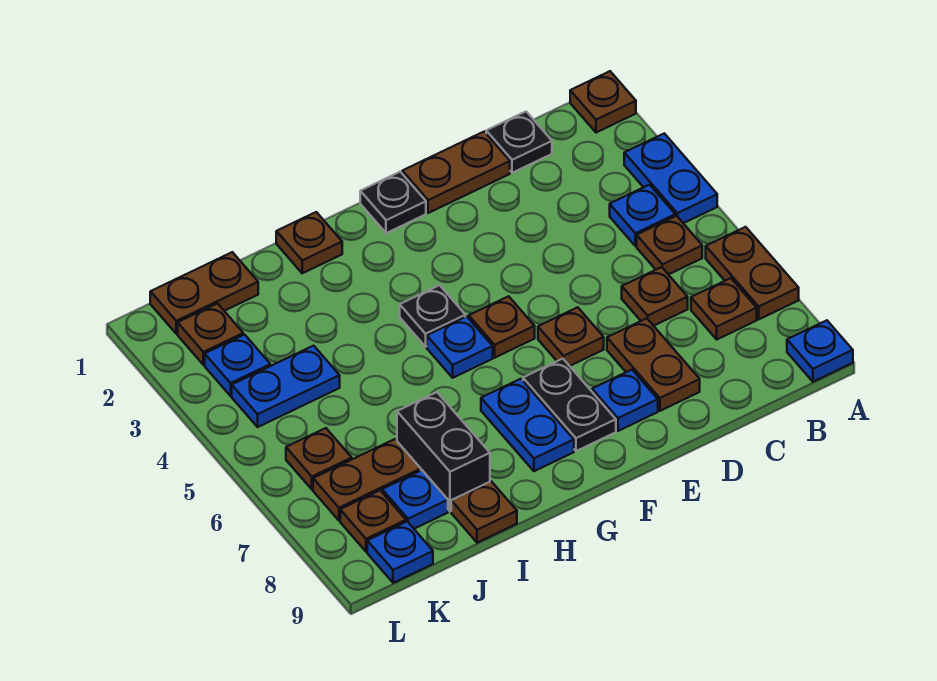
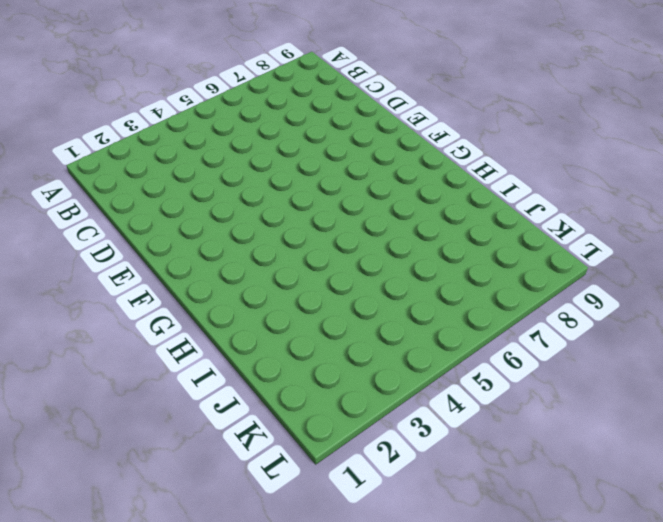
none -> brown plate A1 level 1
none -> blue plate A3:A4 level 1
none -> brown plate A6:A7 level 1
none -> blue plate A9 level 1

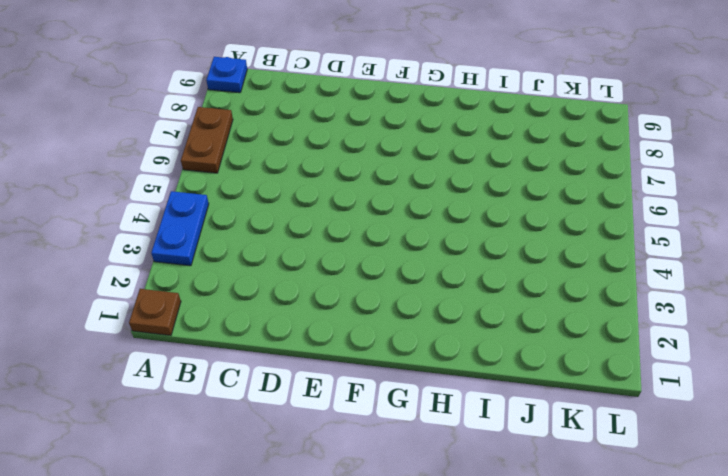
none -> blue plate B4 level 1
none -> brown plate B5 level 1
none -> brown plate B7 level 1
none -> black plate C1 level 1

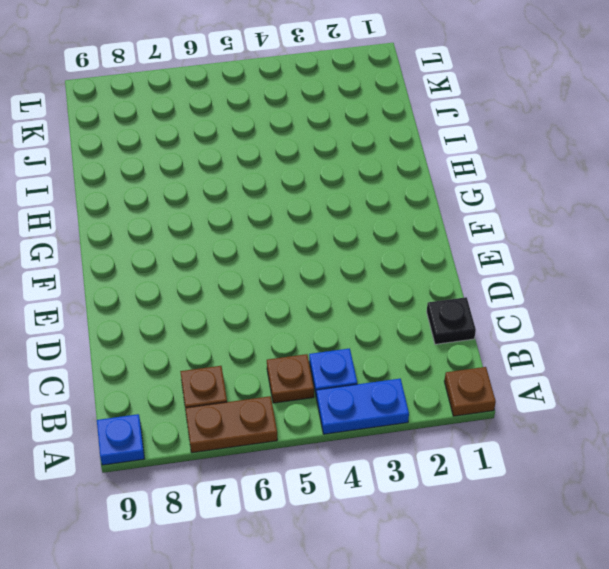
none -> brown plate C6 level 1
none -> brown plate D1:E1 level 1
none -> brown plate D7:D8 level 1
none -> brown plate E6 level 1

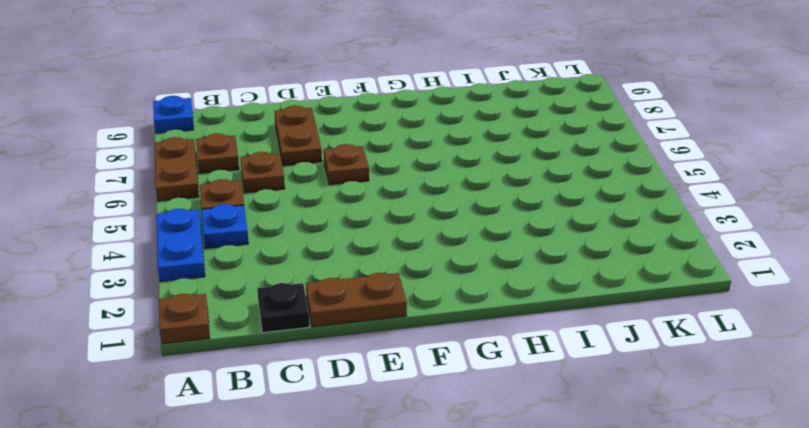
none -> blue plate E8 level 1
none -> black plate F1 level 1
none -> brown plate F5 level 1
none -> black plate F7:F8 level 1

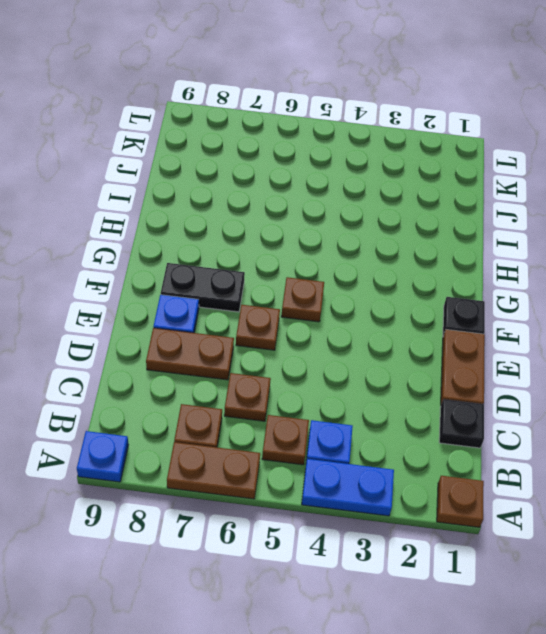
none -> black plate G4 level 1
none -> blue plate G5 level 1
none -> blue plate G7:G8 level 1
none -> brown plate H1 level 1

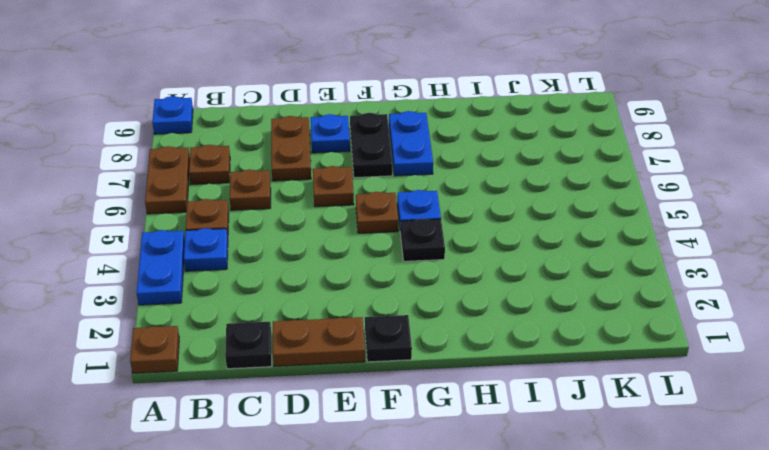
none -> brown plate H1 level 1
none -> black brick I7:I8 level 1
none -> brown plate I9 level 1
none -> brown plate J1:K1 level 1

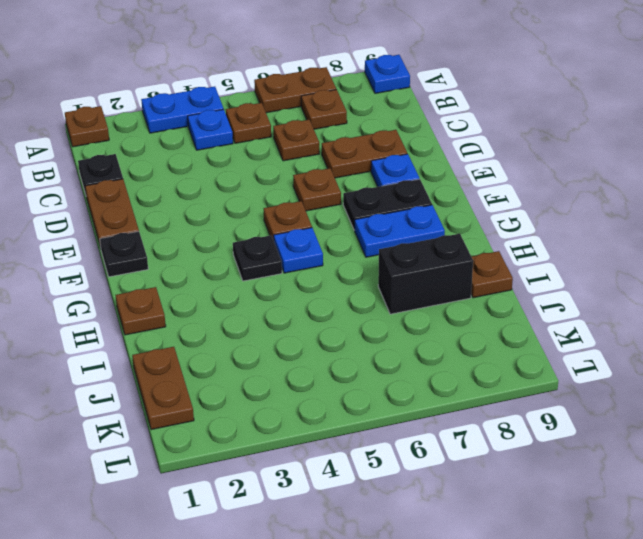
none -> blue plate J4:K4 level 1
none -> brown plate J7:K7 level 1
none -> blue plate J8 level 1
none -> brown plate K2 level 1

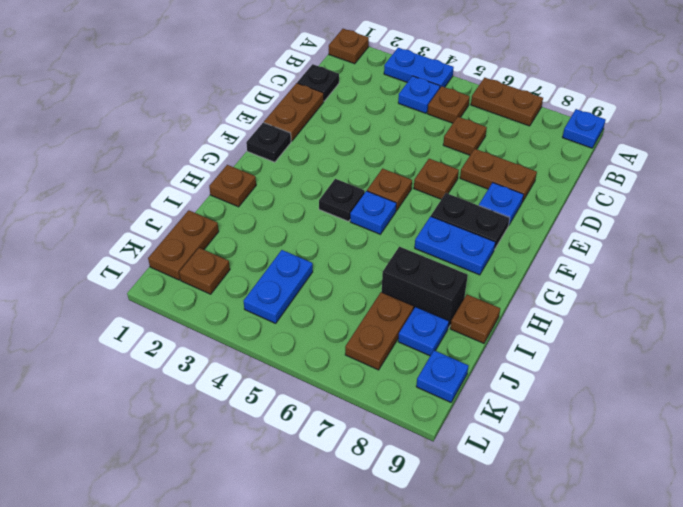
none -> brown plate B7 level 1
none -> blue plate K3 level 1
none -> brown plate K6 level 1
none -> brown plate K8 level 1

